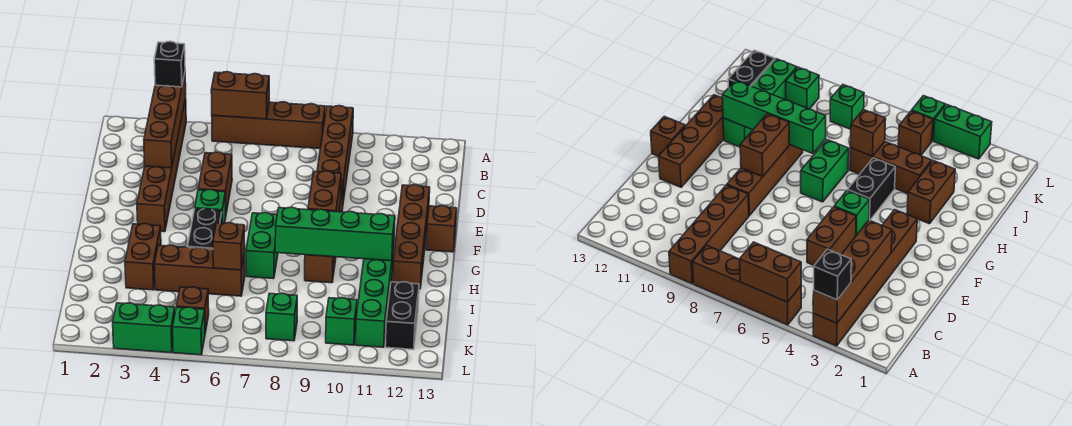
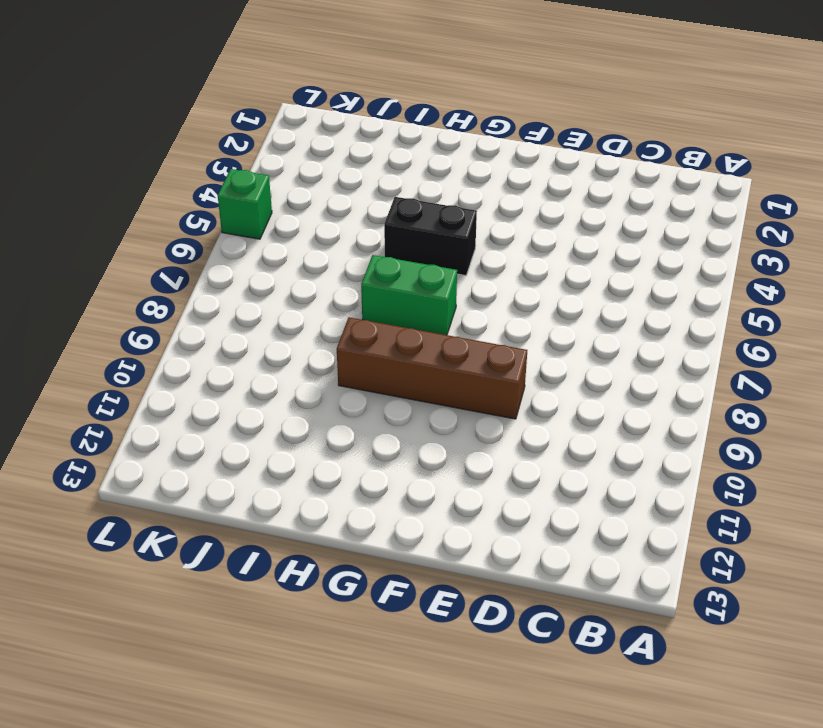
none -> brown brick A3:F3 level 1
none -> brown brick A5:A8 level 1
none -> brown brick A9:D9 level 1

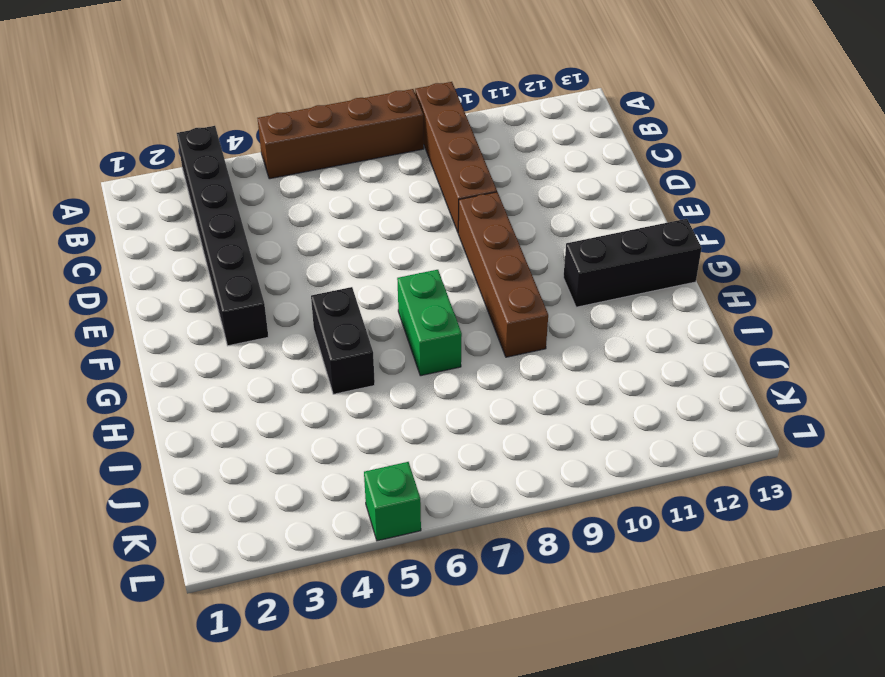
black brick A3:F3 level 1 -> brown brick A3:F3 level 1
black brick G11:G13 level 1 -> brown brick E12:H12 level 1
none -> brown brick D5:E5 level 1
none -> green brick F5 level 1
none -> brown brick F13 level 1

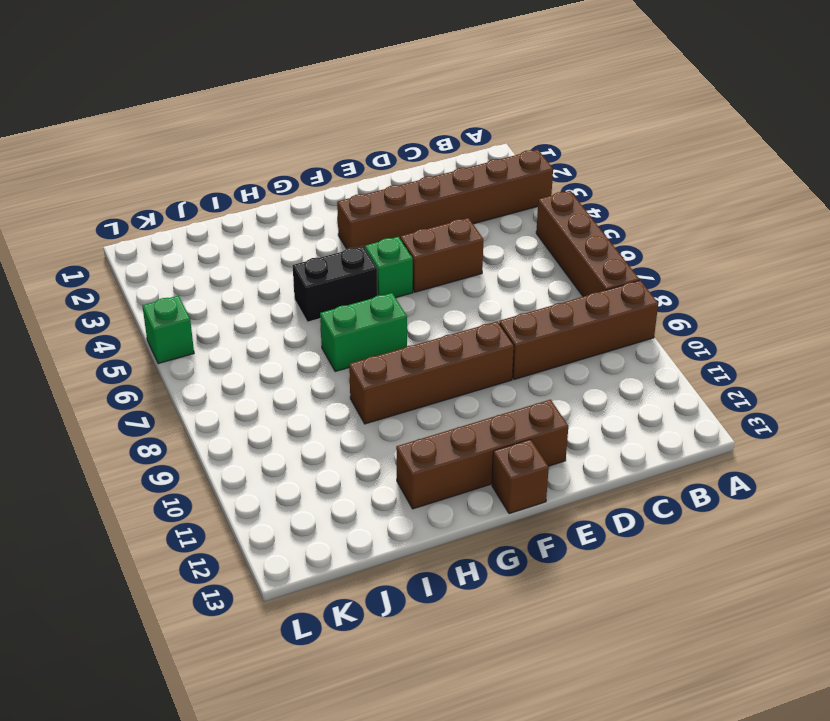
none -> brown brick H3:I3 level 1
none -> green brick H11:K11 level 1
none -> brown brick I4:I6 level 1

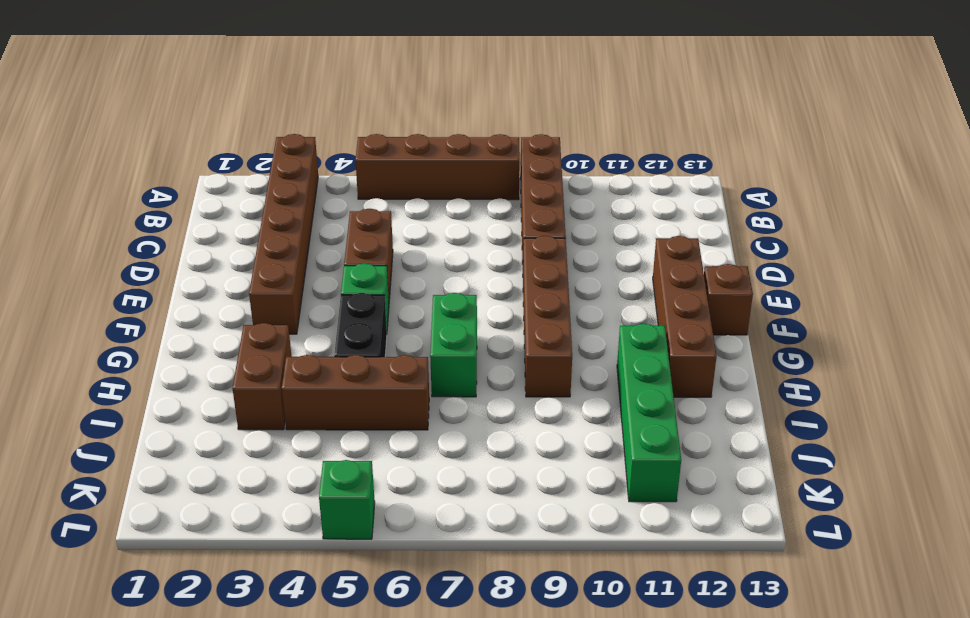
none -> black brick J12:K12 level 1
none -> brown brick K5 level 1
none -> green brick K8 level 1

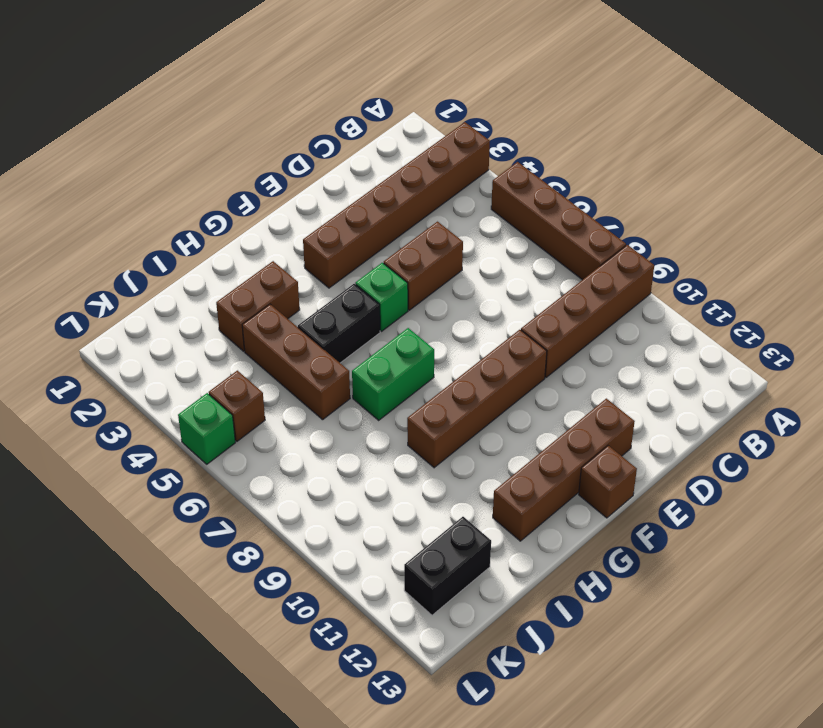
none -> green brick H11:K11 level 1
none -> green brick K8 level 1
none -> green brick K10 level 1

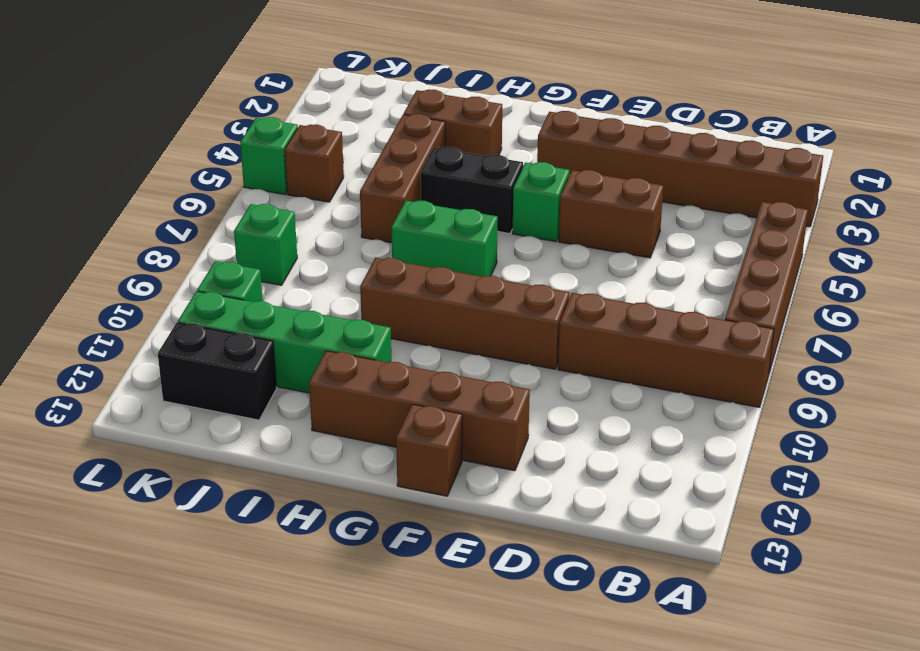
none -> green brick L3:L4 level 1
none -> brown brick A3:D3 level 2
none -> brown brick A5:A6 level 2

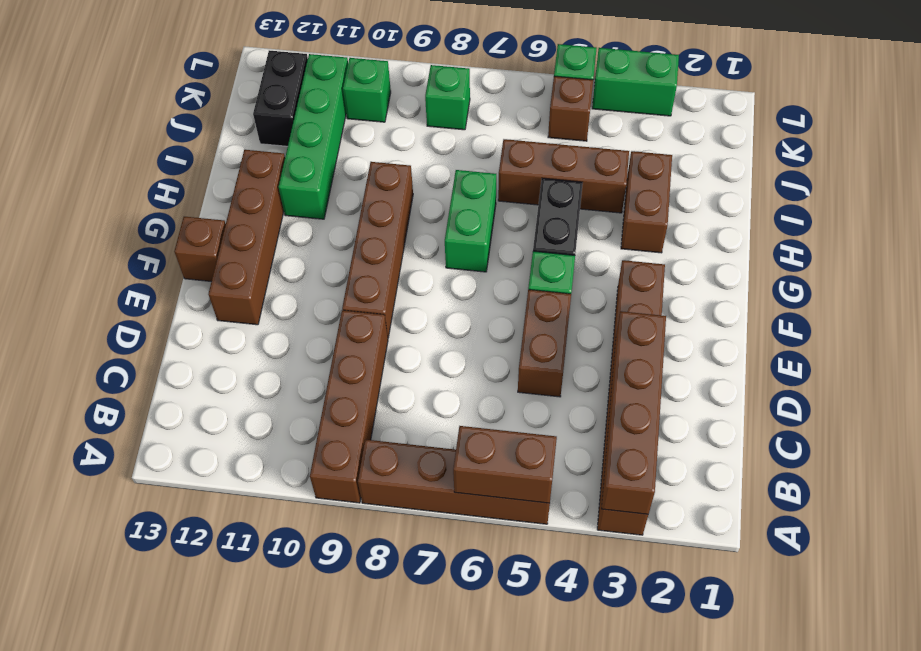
none -> brown brick F9:G9 level 2
none -> green brick H8:H11 level 2
none -> brown brick I6 level 2

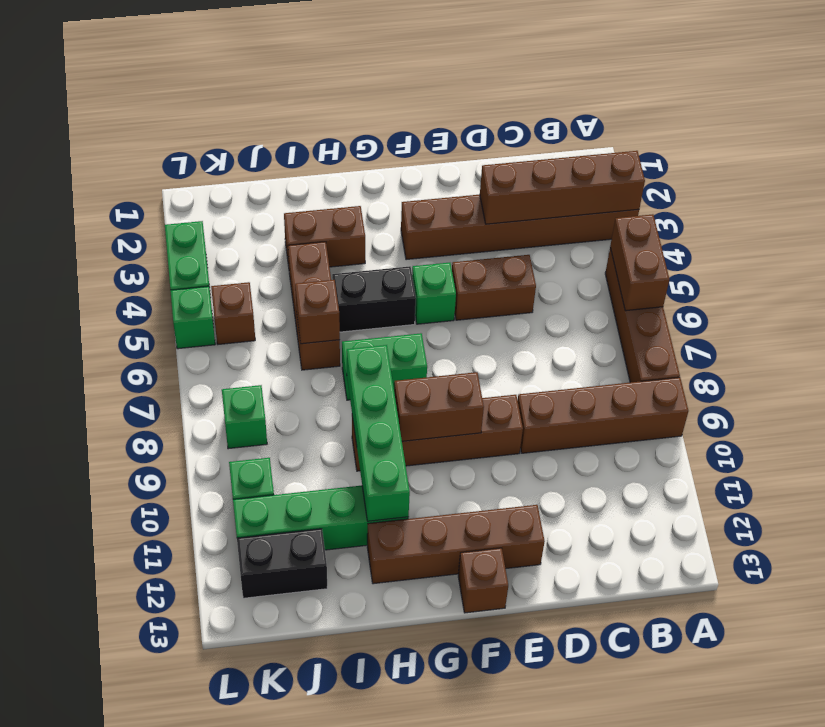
none -> black brick A3 level 3

